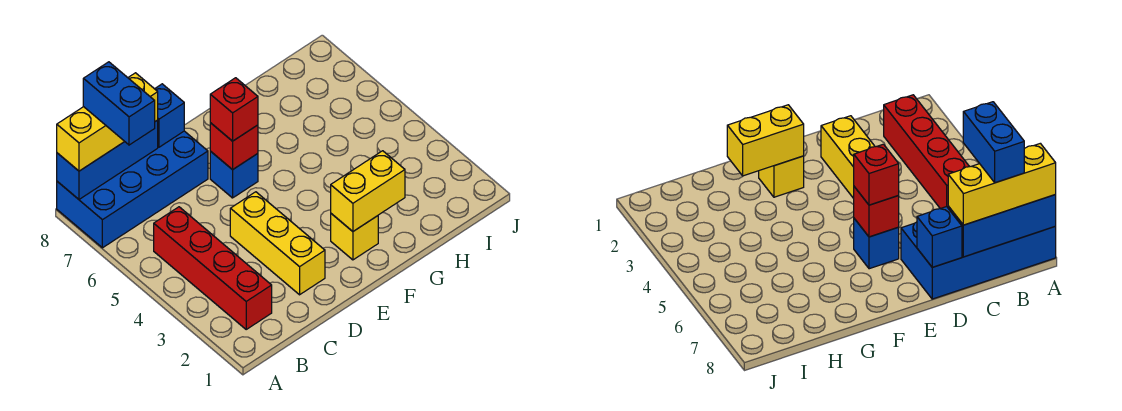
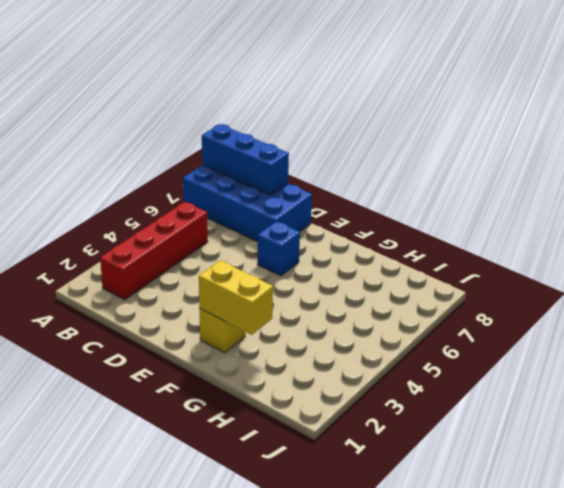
none -> yellow brick D2:D4 level 1
none -> blue brick D8 level 2
none -> red brick E6 level 2

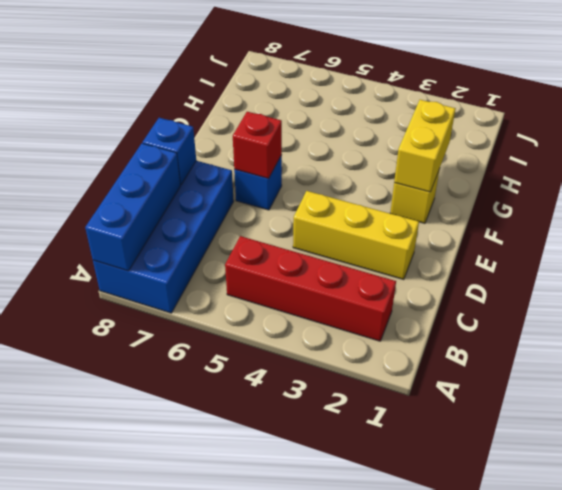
none -> yellow brick A8:C8 level 3
none -> red brick E6 level 3
none -> blue brick B7:B8 level 4

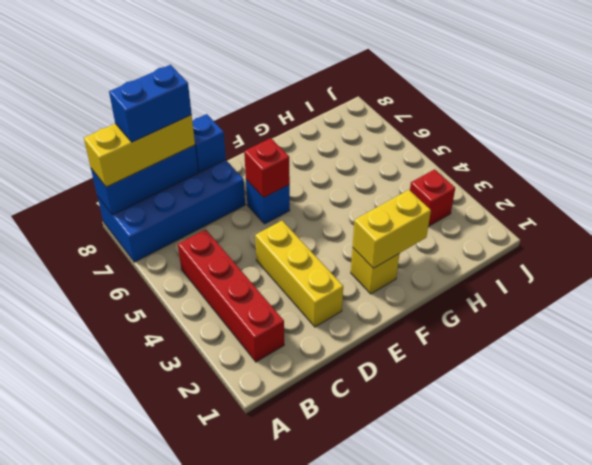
blue brick B8:C8 level 4 -> blue brick B7:B8 level 4
red brick I3 level 1 -> red brick E6 level 3

